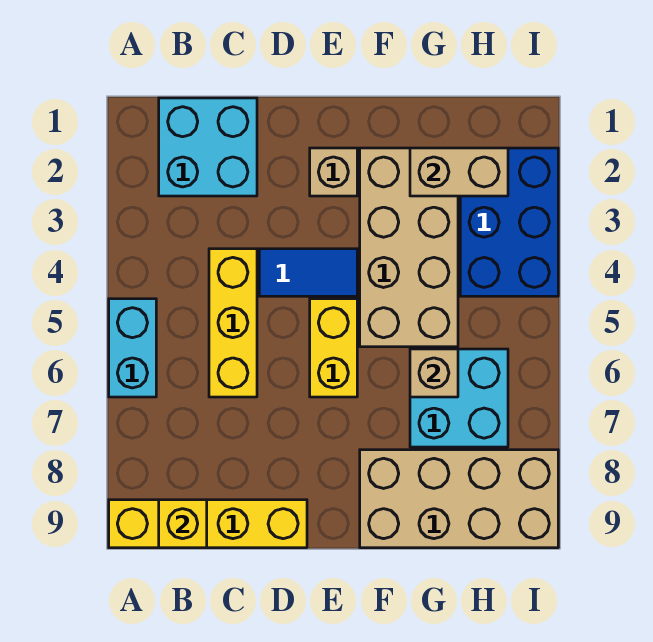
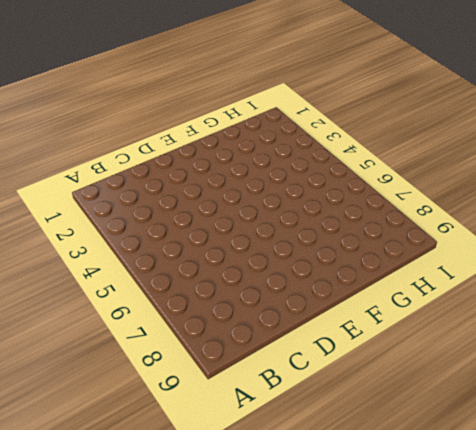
none -> cyan brick A5:A6 level 1
none -> yellow brick A9:D9 level 1
none -> cyan brick B1:C2 level 1

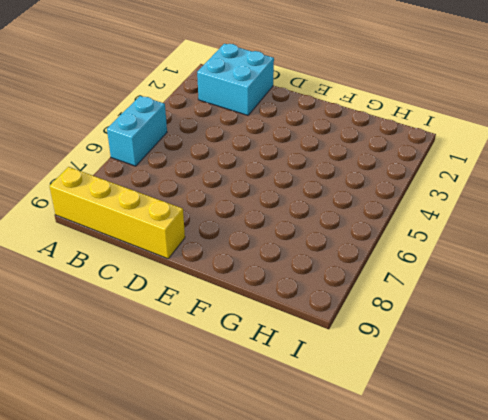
none -> yellow brick C4:C6 level 1
none -> blue tile D4:E4 level 1
none -> tan brick E2 level 1

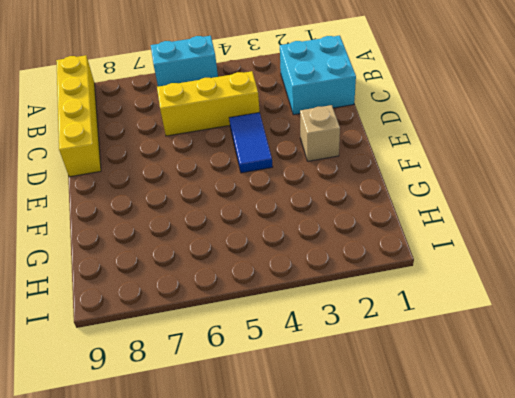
none -> yellow brick E5:E6 level 1
none -> tan brick F2:G5 level 1
none -> tan brick F8:I9 level 1

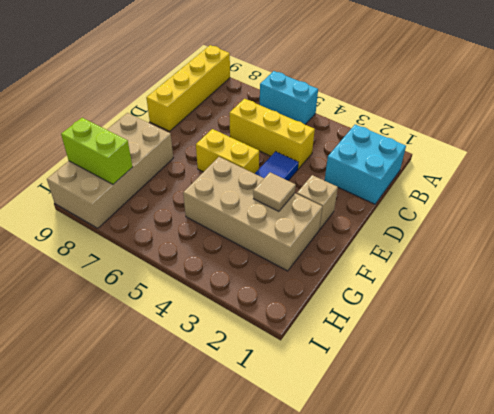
tan tile F3 level 2 -> none
lime brick H8:H9 level 2 -> none
none -> cyan brick G6:H7 level 1
none -> blue brick H2:I4 level 1
none -> yellow brick B9 level 2

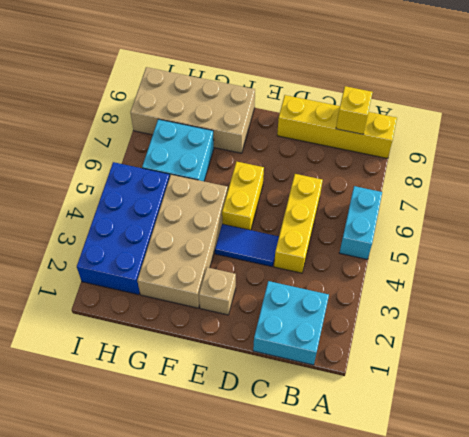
blue brick H2:I5 level 1 -> blue brick H2:I4 level 1
none -> tan brick G2:H2 level 2
none -> tan brick G6 level 2

